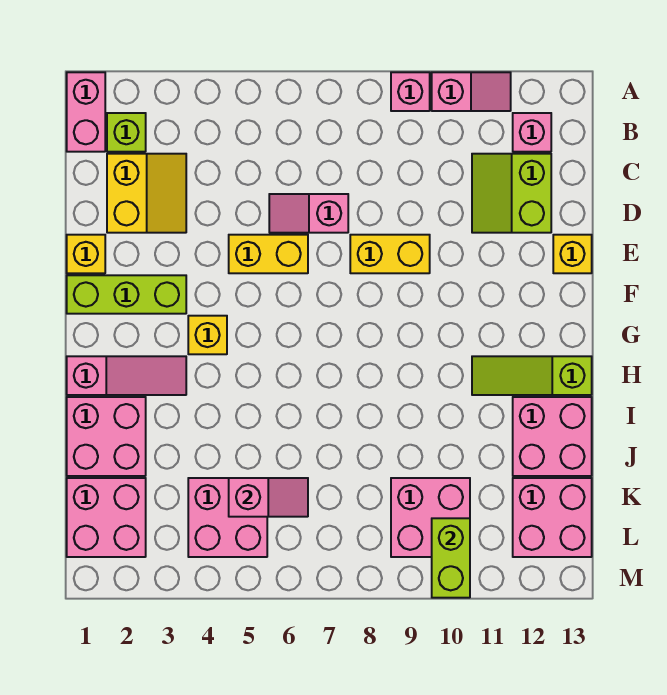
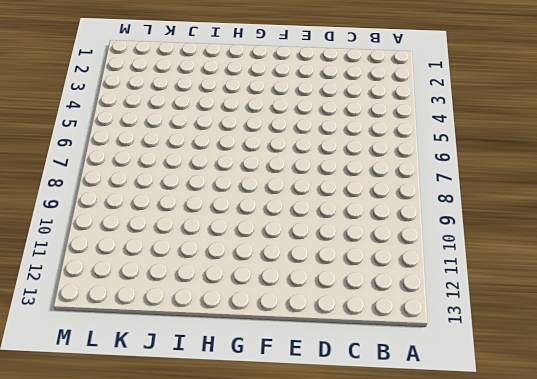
none -> pink brick A1:B1 level 1
none -> pink brick A9 level 1
none -> pink slope A10:A11 level 1 top 10

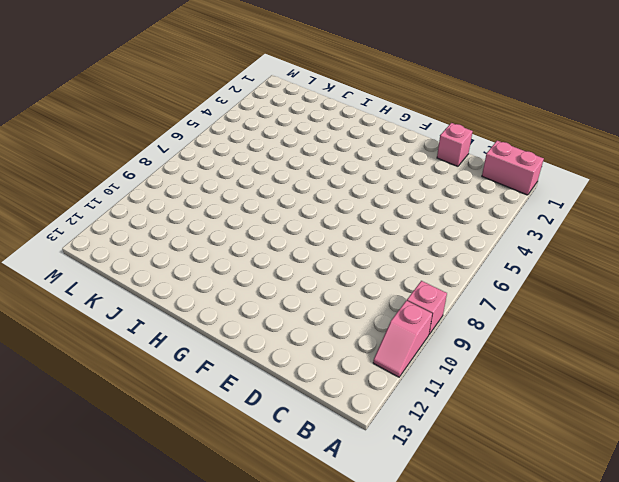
pink brick D1 level 1 -> pink brick B12 level 1
none -> lime brick B2 level 1
none -> yellow slope C2:D3 level 1 top 2
none -> lime slope C11:D12 level 1 top 12

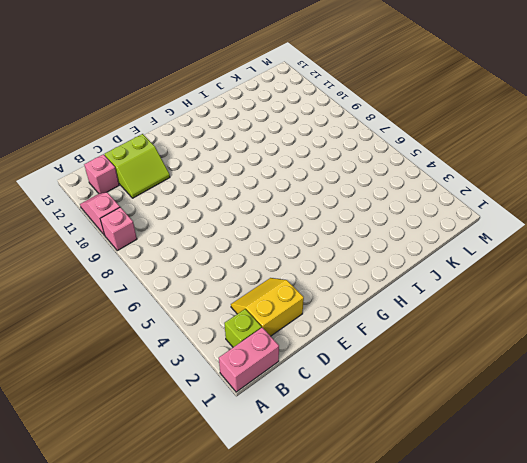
none -> pink slope D6:D7 level 1 top 7
none -> yellow brick E1 level 1
none -> yellow brick E5:E6 level 1

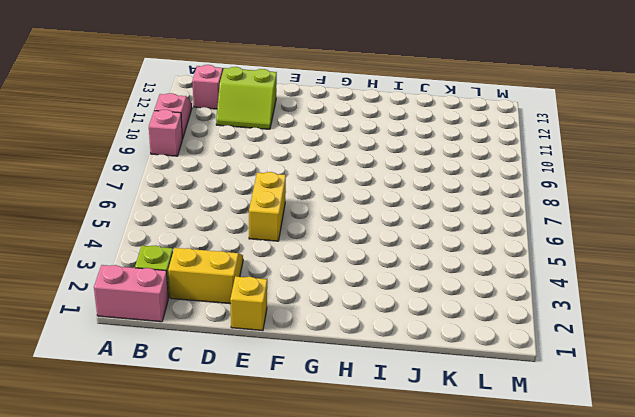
none -> pink slope D6:D7 level 1 top 7
none -> yellow brick E8:E9 level 1
none -> yellow brick E13 level 1

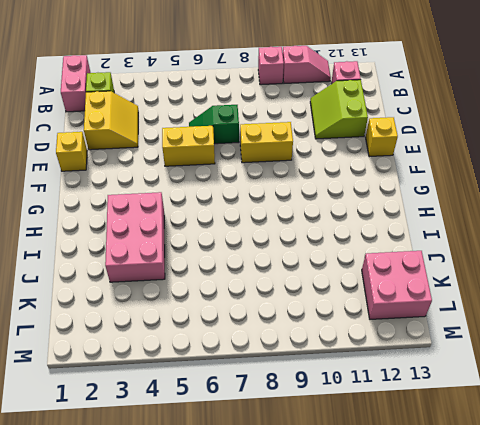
green slope D6:D7 level 1 top 7 -> pink slope D6:D7 level 1 top 7
pink brick H3:J4 level 1 -> pink slope H1:H3 level 1 top 1
none -> lime brick F1:F3 level 1
none -> yellow brick G4 level 1
none -> lime slope H11:H13 level 1 top 13

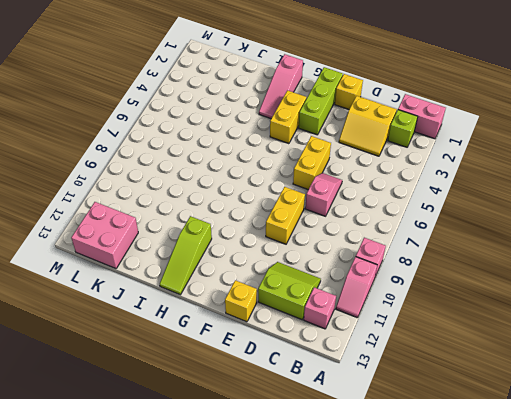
yellow brick G3:G4 level 1 -> yellow brick G4 level 1
lime slope H11:H13 level 1 top 11 -> lime slope H11:H13 level 1 top 13
none -> pink brick I1:J2 level 1
none -> pink brick I12:J13 level 1
none -> pink brick K1:L2 level 1

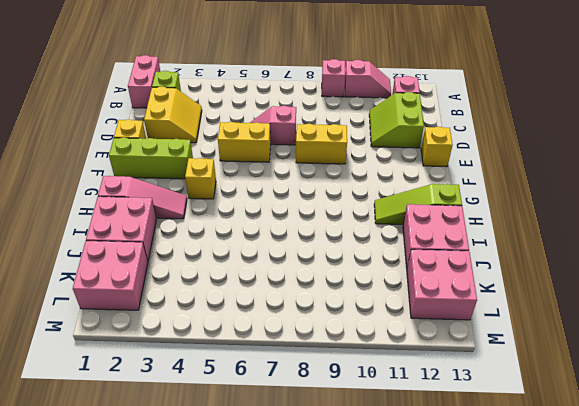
none -> pink brick K4:L5 level 1
none -> pink brick K9:L10 level 1
none -> pink slope K5:K6 level 2 top 5

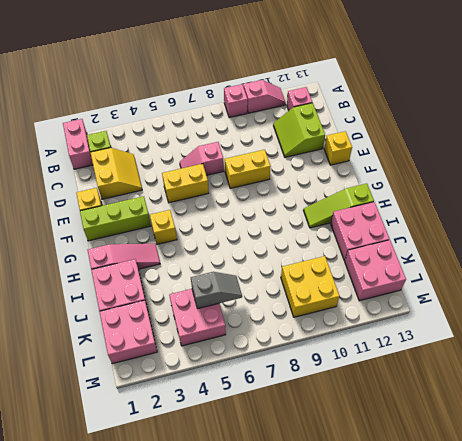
grey slope K5:K6 level 2 top 5 -> pink slope K5:K6 level 2 top 5
yellow brick K9:L10 level 1 -> pink brick K9:L10 level 1
none -> lime brick L10:M10 level 2

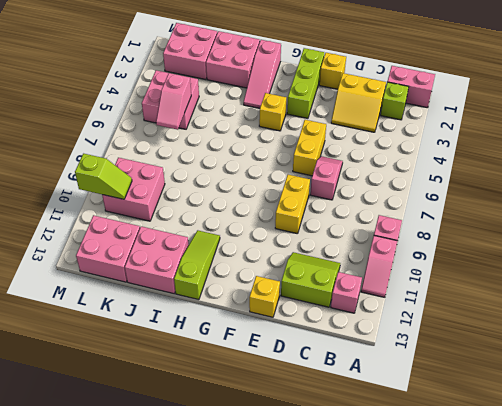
lime slope L10:M10 level 2 top M -> lime brick L10:M10 level 2

